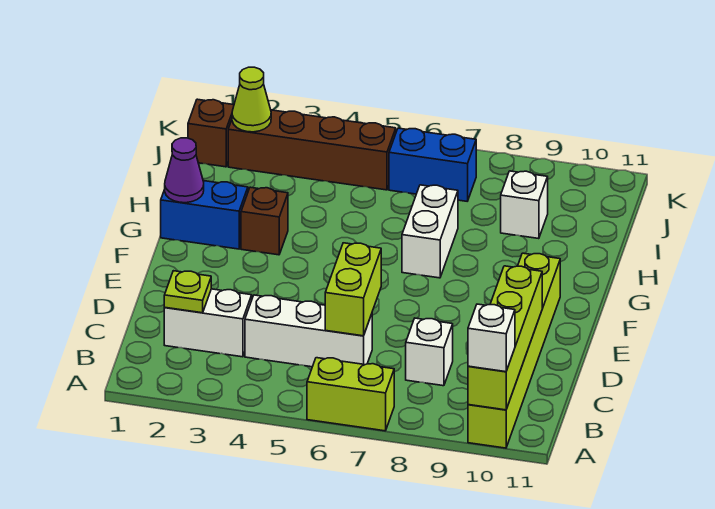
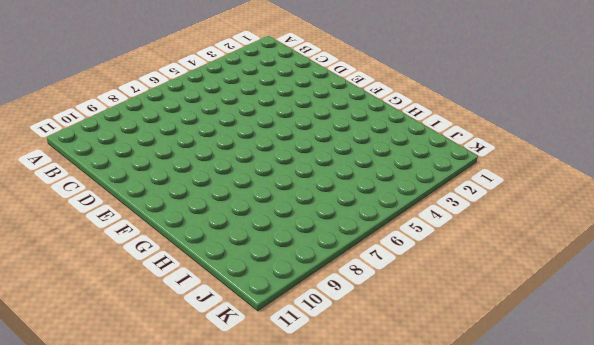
none -> lime brick A6:A7 level 1
none -> lime brick A10:F10 level 1
none -> white brick C2:C3 level 1

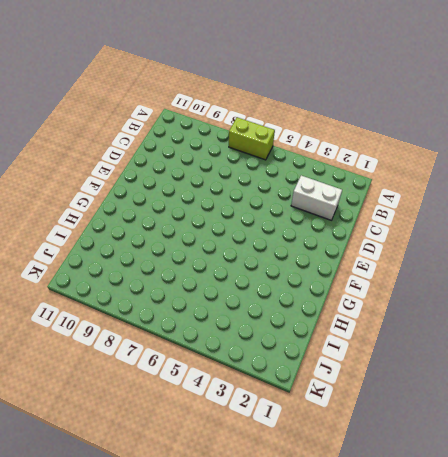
none -> lime brick A10:F10 level 1
none -> white brick C4:C6 level 1
none -> white brick C8 level 1

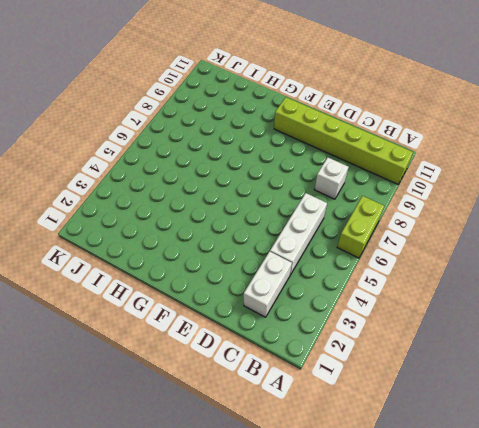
none -> blue brick G1:G2 level 1
none -> brown brick G3 level 1
none -> white brick G7:H7 level 1

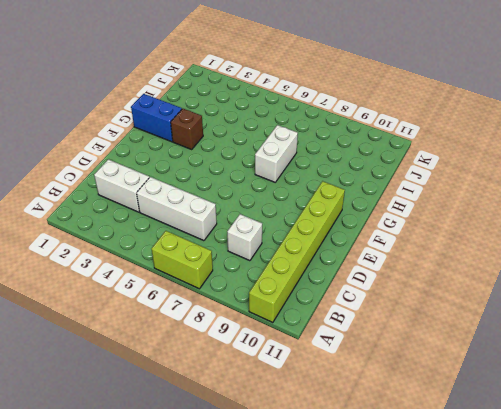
none -> white brick I9 level 1
none -> brown brick J1 level 1
none -> brown brick J2:J5 level 1

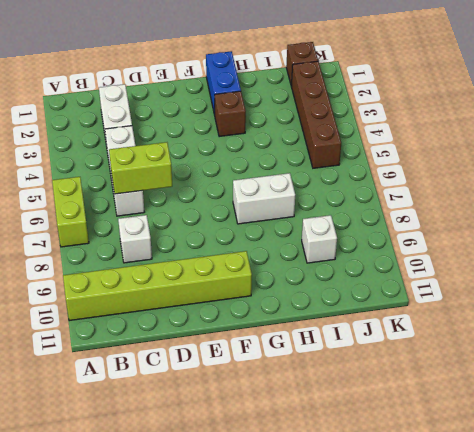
none -> blue brick J6:J7 level 1
none -> lime brick A10:D10 level 2
none -> lime plate C2 level 2

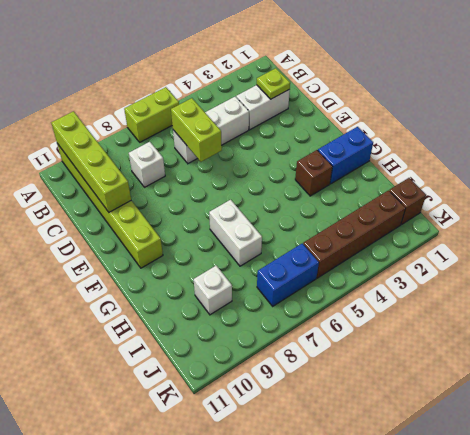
none -> purple cone G1 level 2
none -> lime cone J2 level 2
none -> white brick A10 level 3

